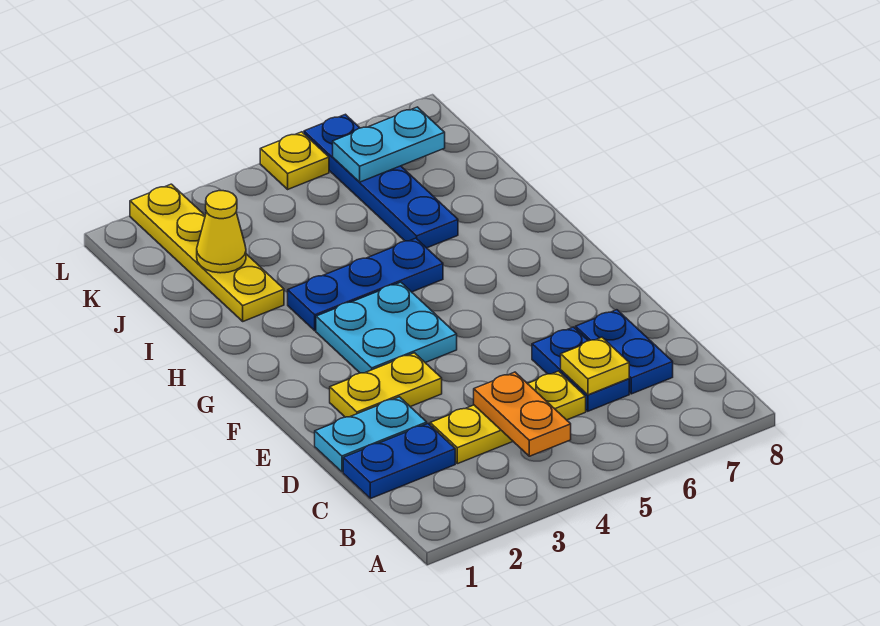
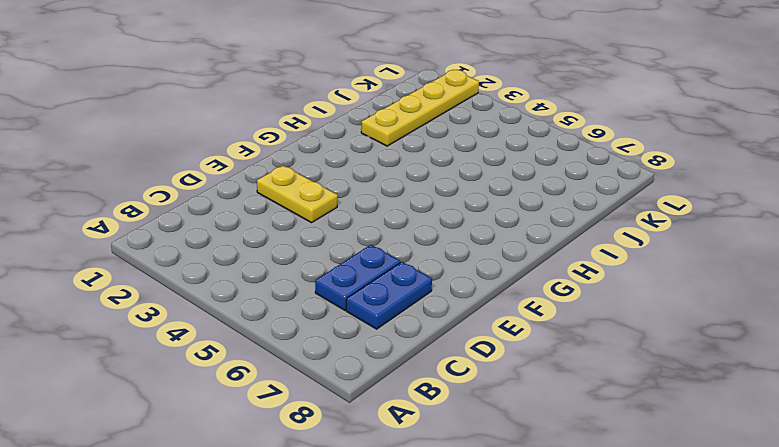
none -> blue plate C1:C2 level 1
none -> yellow plate C3:C5 level 1
none -> cyan plate D1:D2 level 1

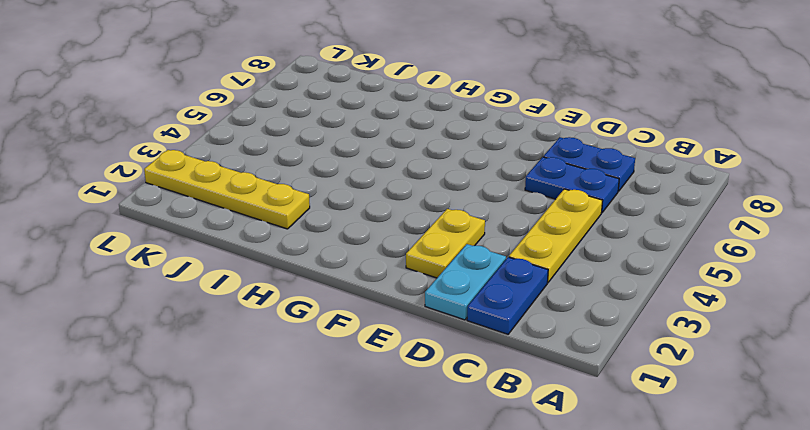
none -> cyan plate F3:G4 level 1
none -> blue plate H3:H5 level 1
none -> blue plate I6:L6 level 1

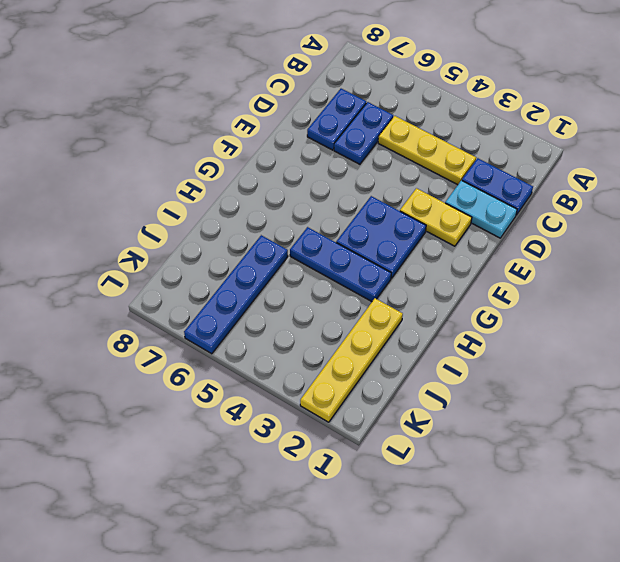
blue plate F3:G4 level 1 -> cyan plate F3:G4 level 1
none -> yellow plate L5 level 1
none -> orange plate B4:C4 level 2
none -> yellow plate C6 level 2

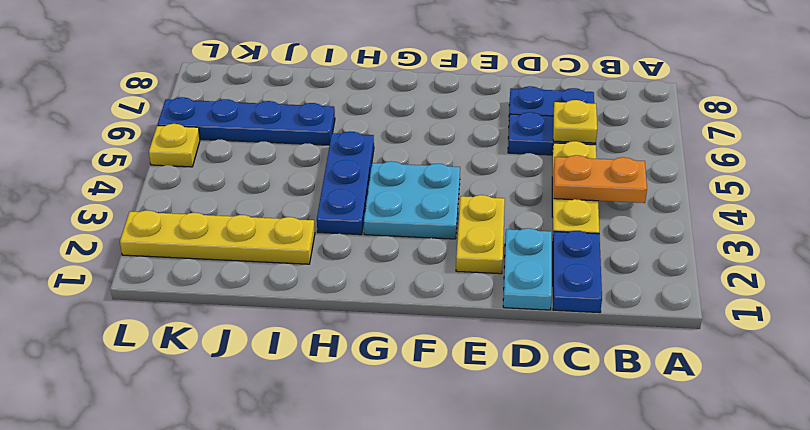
none -> yellow cone J2 level 2
none -> cyan plate K6:K7 level 2

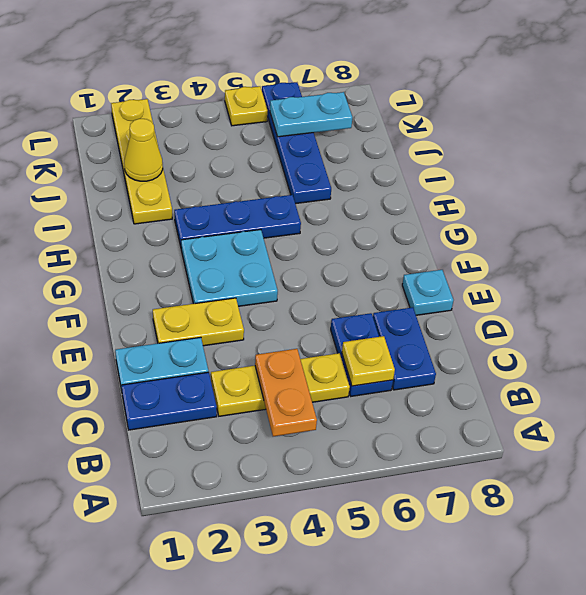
cyan plate E8 level 1 -> none

